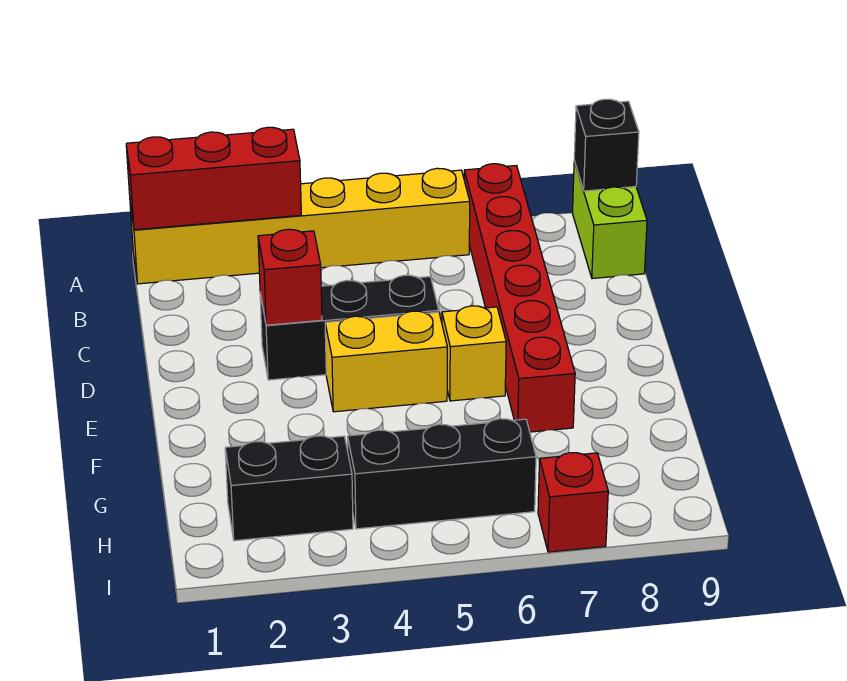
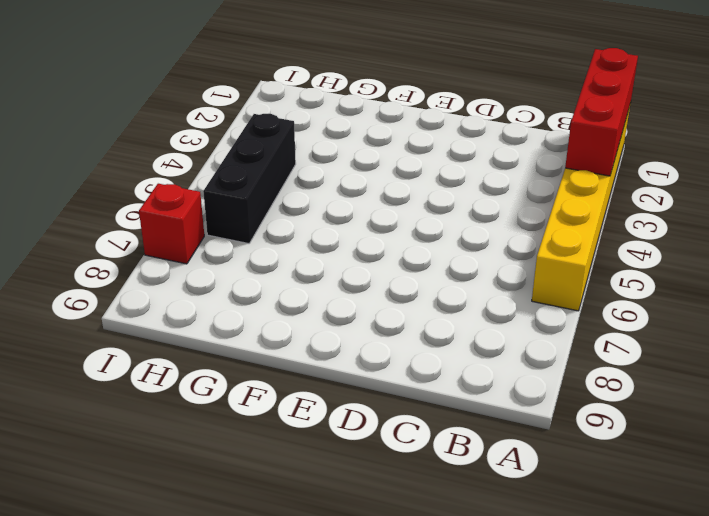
none -> red brick A7:F7 level 1
none -> lime brick A9:B9 level 1
none -> black brick D3:D5 level 1

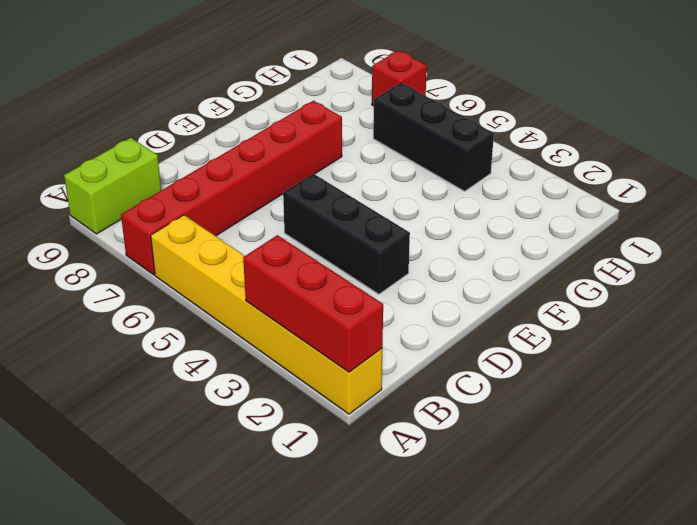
none -> yellow brick E4:E5 level 1
none -> yellow brick E6 level 1
none -> black brick H2:H3 level 1

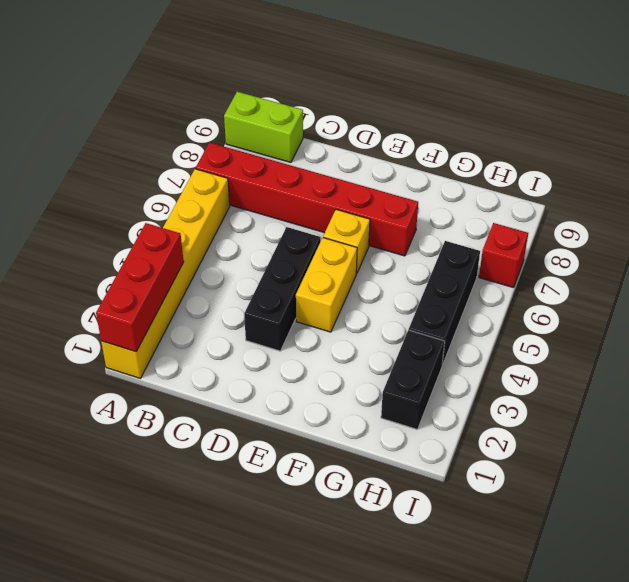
none -> black brick A9 level 2
none -> red brick D3 level 2

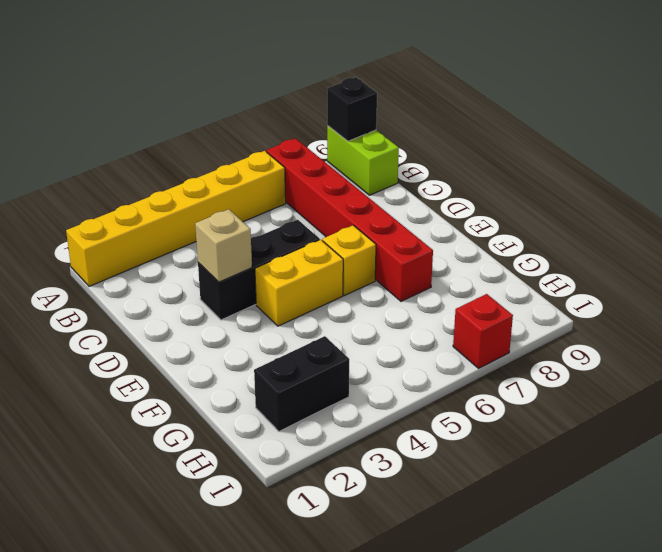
tan brick D3 level 2 -> red brick D3 level 2
none -> black brick H4:H6 level 1
none -> red brick A1:A3 level 2

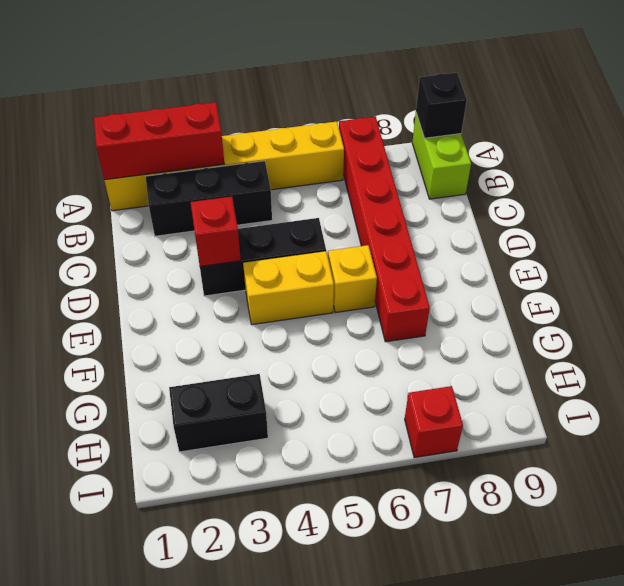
black brick B2:B4 level 1 -> black brick H4:H6 level 1

